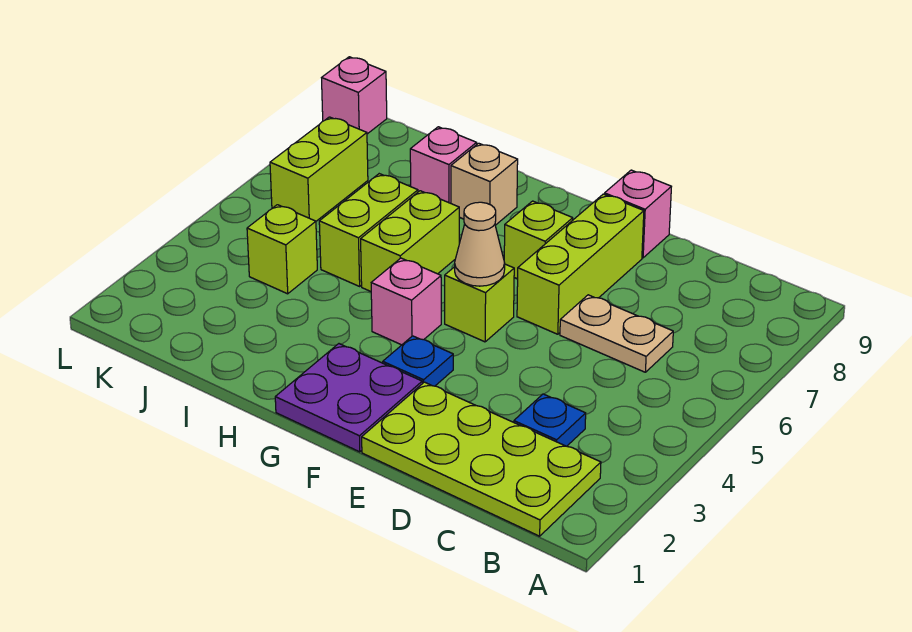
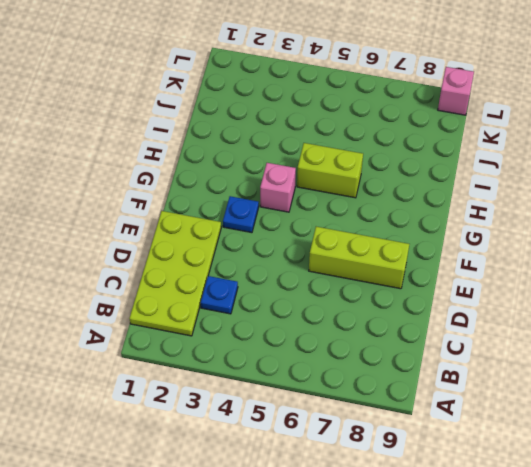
none -> tan plate C6:D6 level 1
none -> pink brick E9 level 1
none -> purple plate F1:G2 level 1

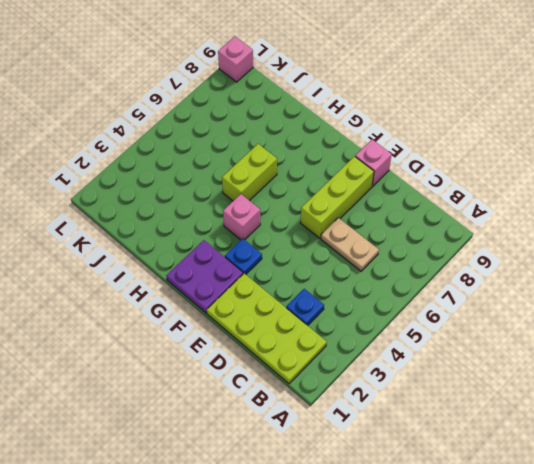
none -> lime brick F5 level 1
none -> lime brick F7 level 1
none -> tan brick H8 level 1

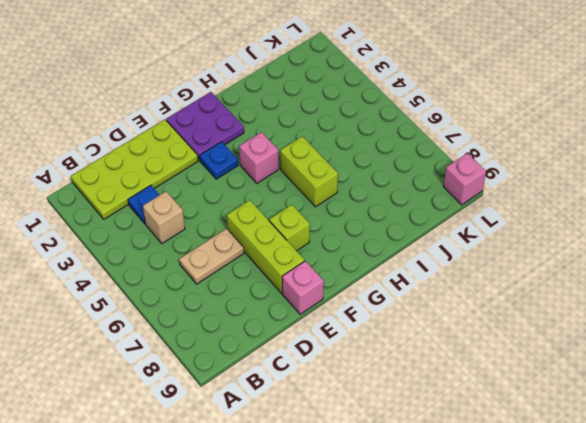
tan brick C4 level 1 -> tan brick H8 level 1
none -> lime brick F5 level 1
none -> lime brick I5:I6 level 1
none -> pink brick I8 level 1

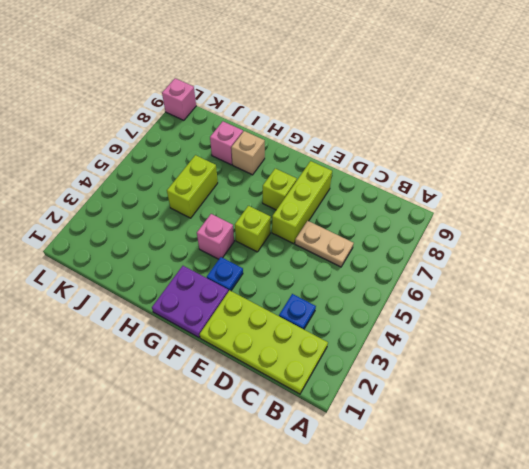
none -> pink brick E9 level 1
none -> lime brick H5:H6 level 1
none -> lime brick J4 level 1

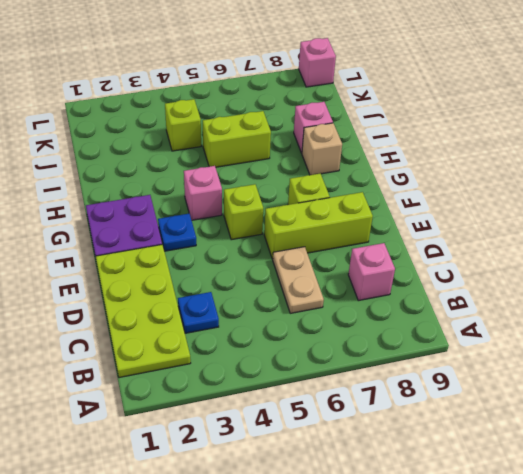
pink brick C8 level 1 -> pink brick E9 level 1
none -> lime brick H5:H6 level 1
none -> lime brick K6:K7 level 1
none -> tan cone F5 level 2

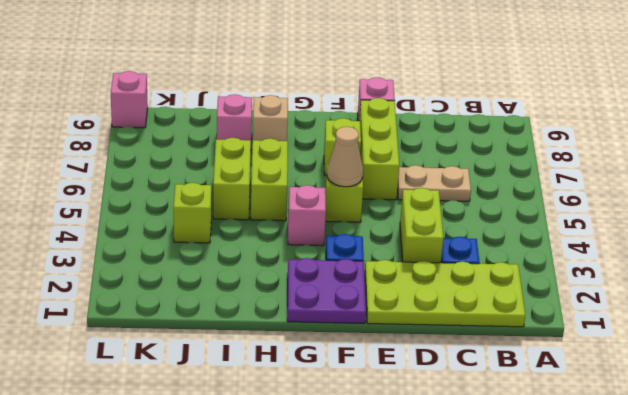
lime brick D3:D4 level 1 -> lime brick K6:K7 level 1

